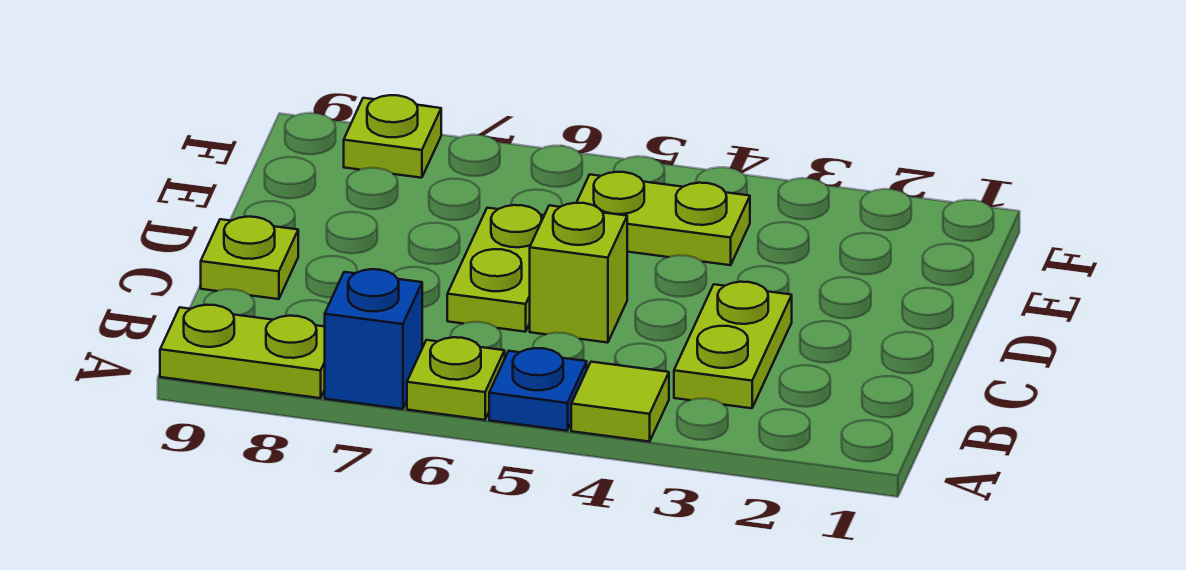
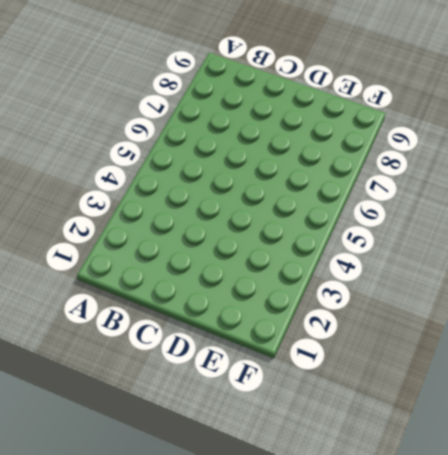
none -> lime tile A4 level 1
none -> blue plate A5 level 1

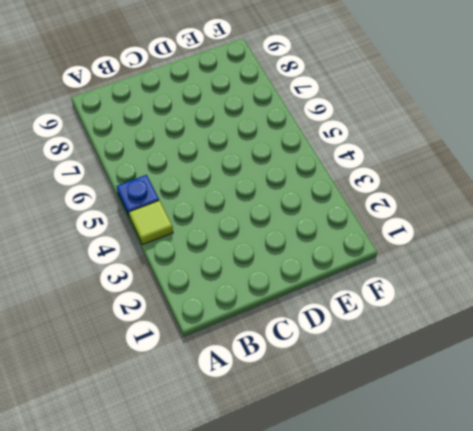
none -> lime plate A6 level 1
none -> blue brick A7 level 1

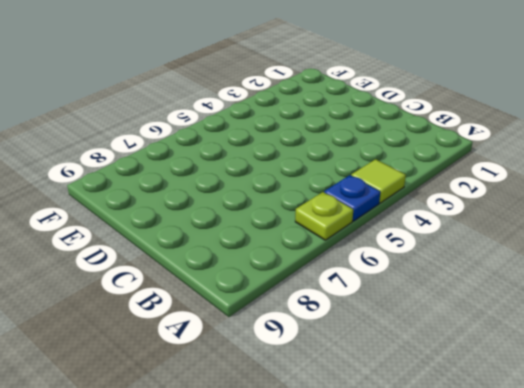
none -> blue brick A7 level 1
none -> lime plate A8:A9 level 1

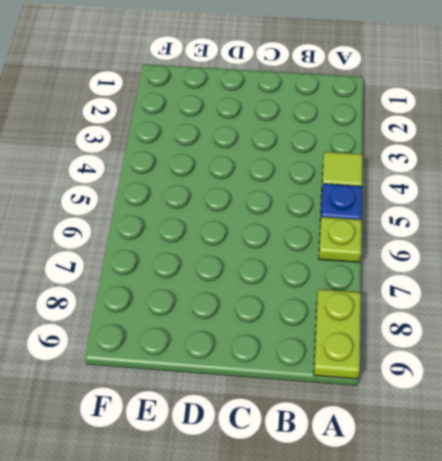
none -> blue brick A7 level 1
none -> lime plate B3:C3 level 1

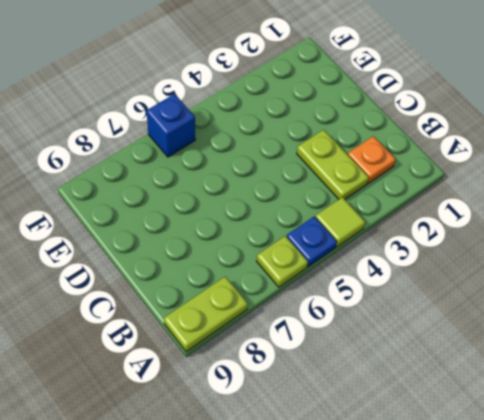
orange plate B2 level 1 -> none
blue brick F6 level 1 -> blue brick A7 level 1
none -> lime brick C5 level 1
none -> lime plate C6:D6 level 1

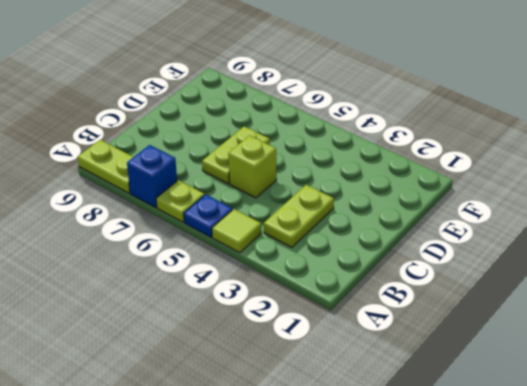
none -> lime plate C9 level 1
none -> lime plate E4:E5 level 1

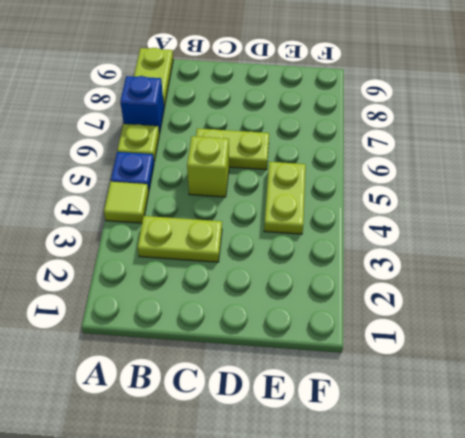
none -> lime plate C9 level 1
none -> lime plate F8 level 1

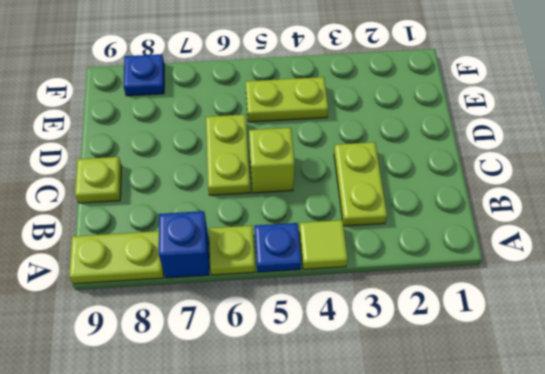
blue plate F8 level 1 -> lime plate F8 level 1

